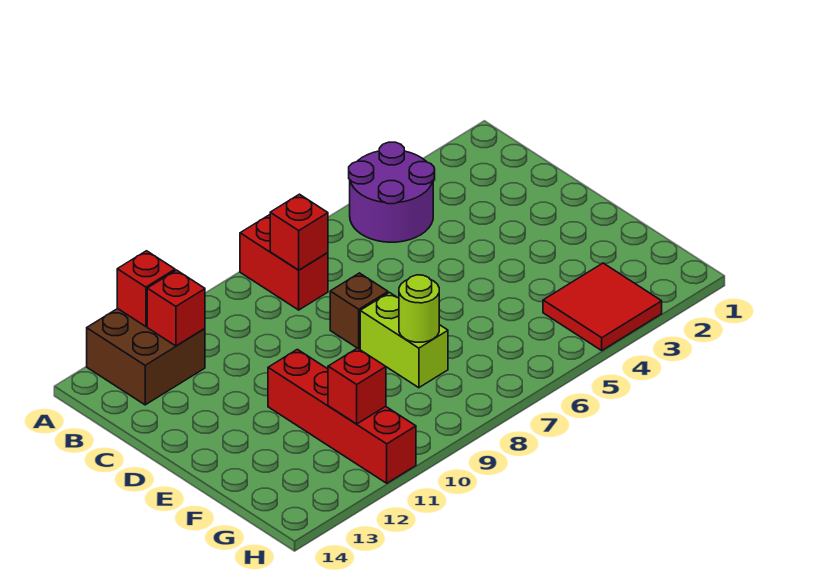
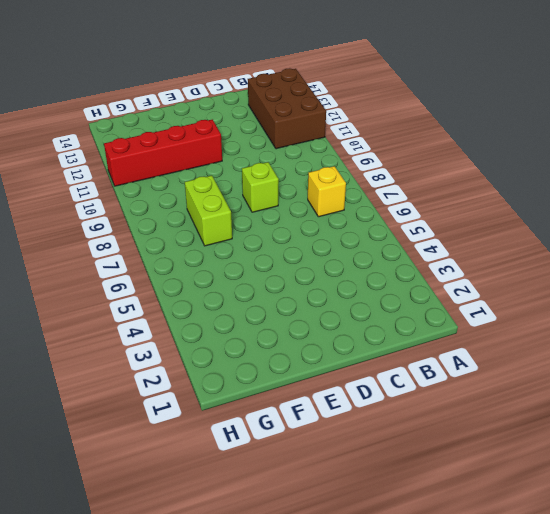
brown brick A11:B13 level 1 -> brown brick A12:B13 level 1
yellow brick B7 level 1 -> none
lime brick D8 level 1 -> brown brick D8 level 1
lime brick F7:F8 level 1 -> lime brick E8:F8 level 1
none -> purple round brick A4:B5 level 1
none -> red brick A8:B8 level 1
none -> red tile G3:H4 level 1

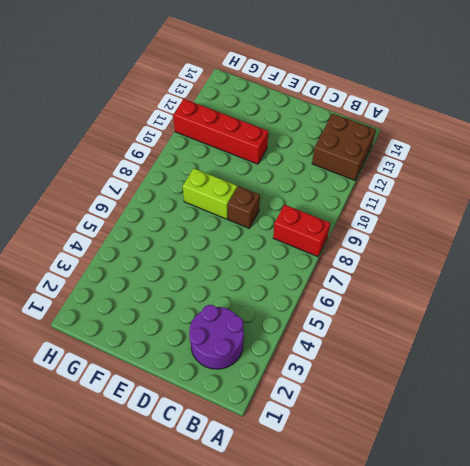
purple round brick B2:C3 level 1 -> purple round brick A4:B5 level 1
none -> red tile G3:H4 level 1
none -> red brick A12 level 2
none -> red brick B8 level 2

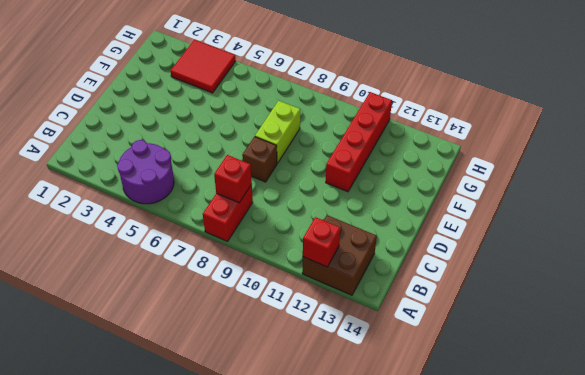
none -> red brick B12 level 2
none -> lime round brick F8 level 2
none -> red brick G11 level 2

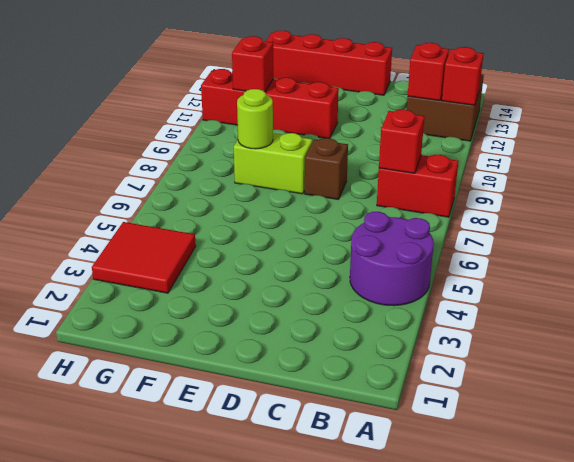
red brick D14:G14 level 1 -> none

